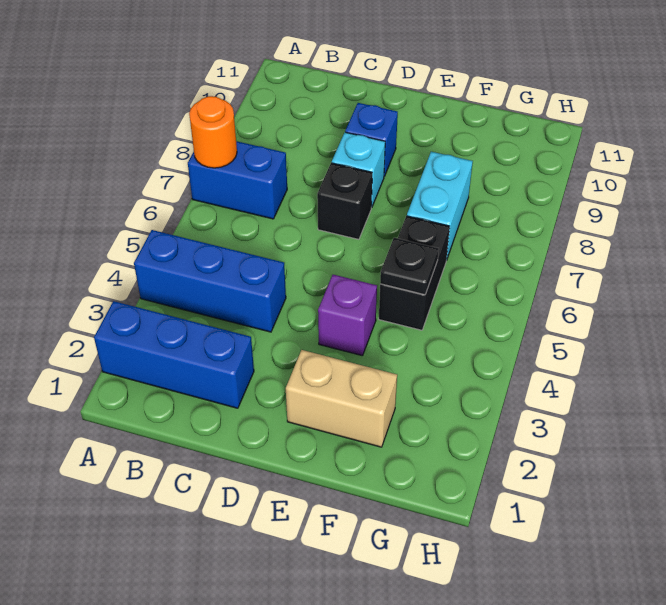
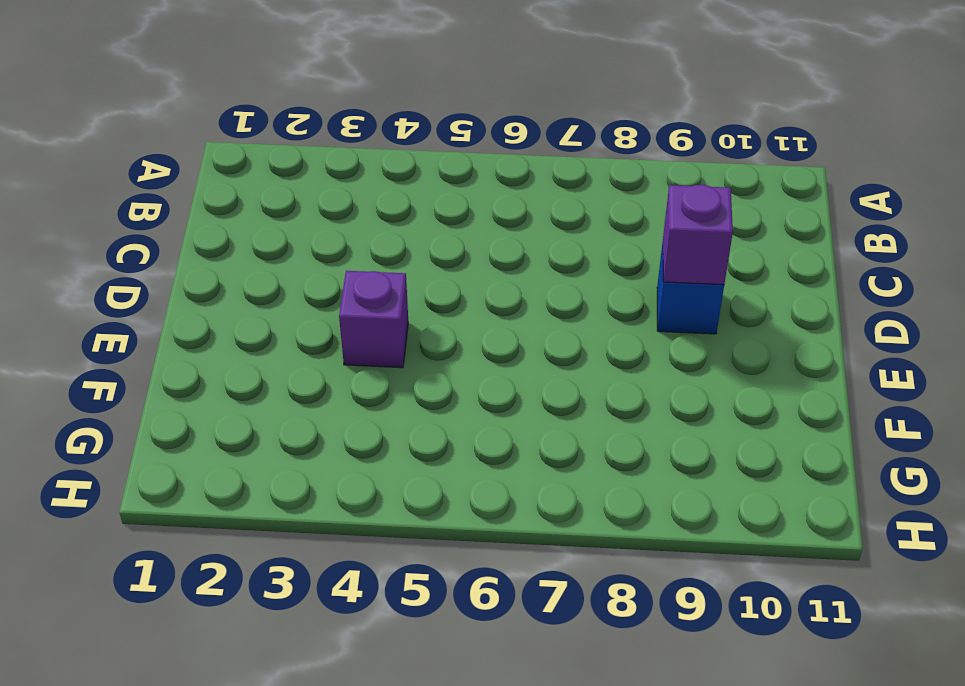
purple brick D9 level 2 -> none
none -> blue brick A2:C2 level 1
none -> blue brick A4:C4 level 1
none -> blue brick A7:B7 level 1

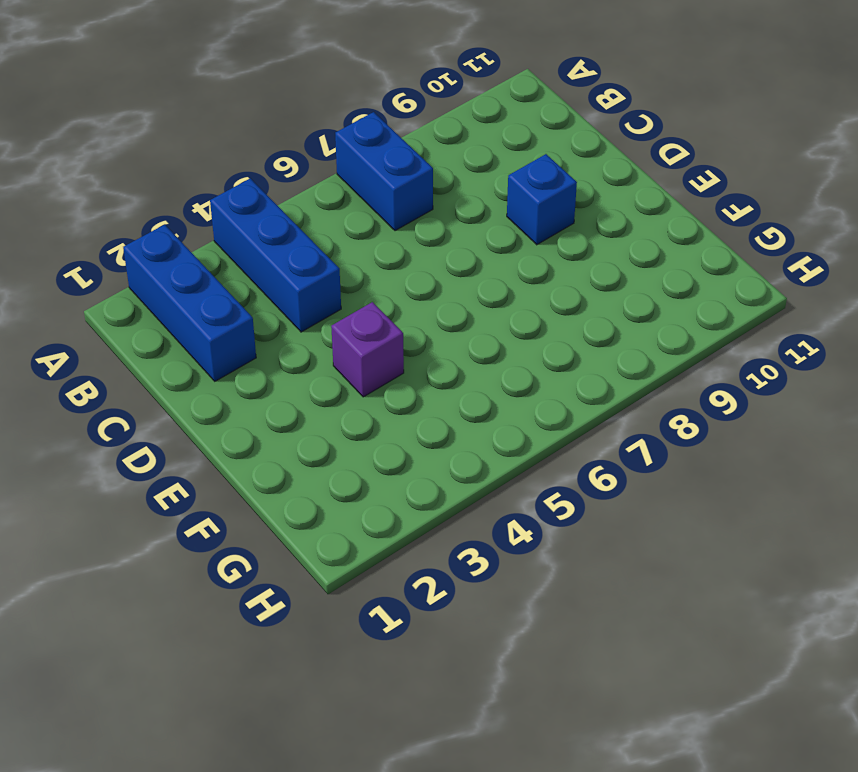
none -> black brick D7 level 1
none -> cyan brick D8 level 1
none -> tan brick E2:F2 level 1

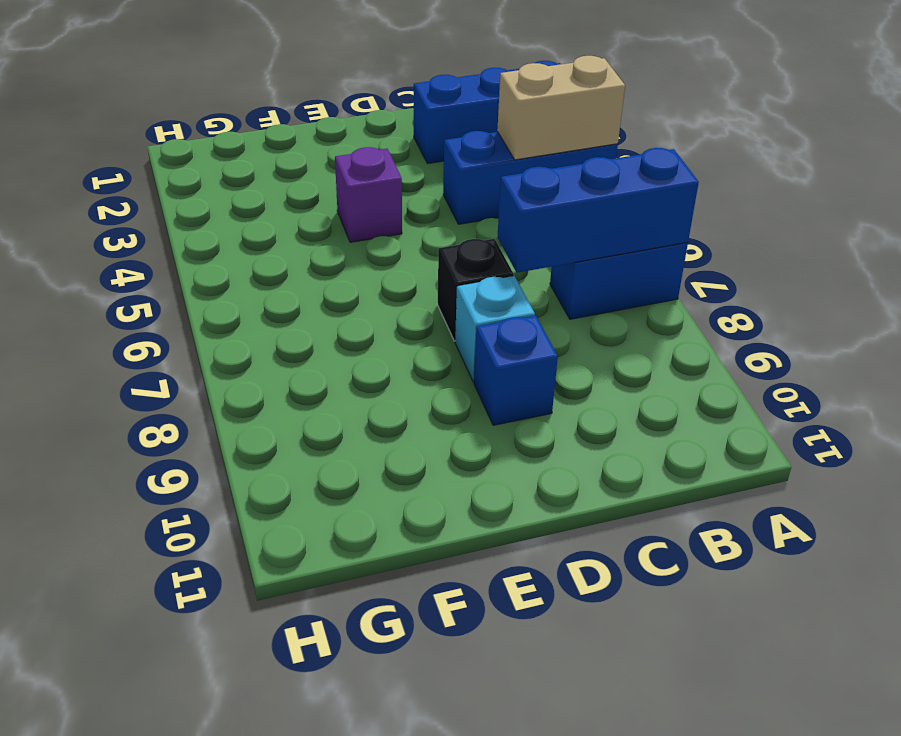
tan brick A4:B4 level 2 -> tan brick E2:F2 level 1
blue brick A7:C7 level 2 -> orange round brick A7 level 2
none -> black brick F5:F6 level 1
none -> cyan brick F7:F8 level 1
none -> black plate F5 level 2

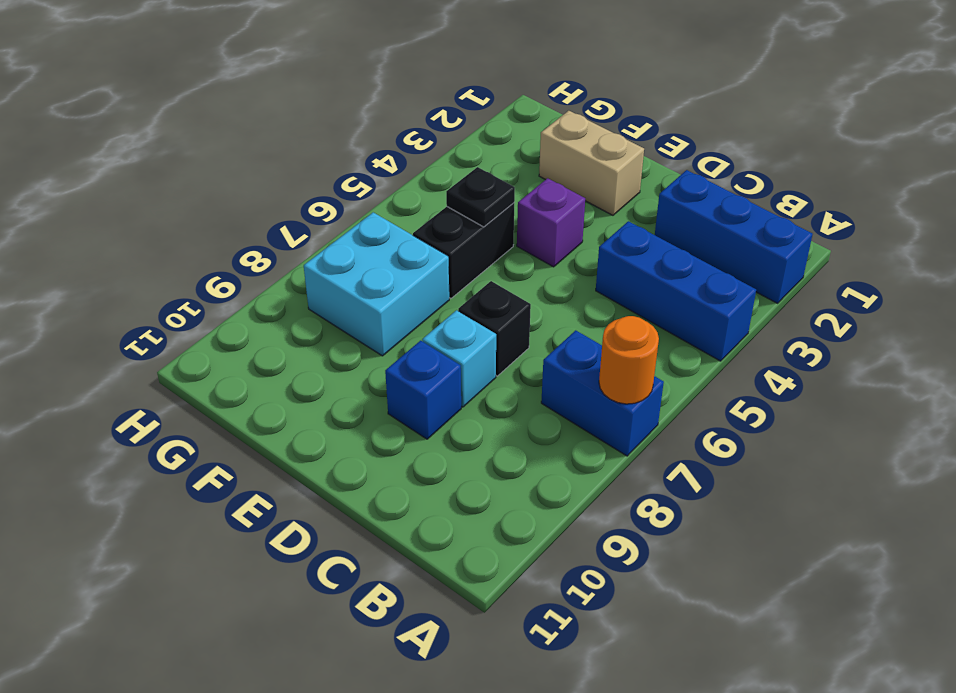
cyan brick F7:G8 level 1 -> cyan brick F7:F8 level 1

